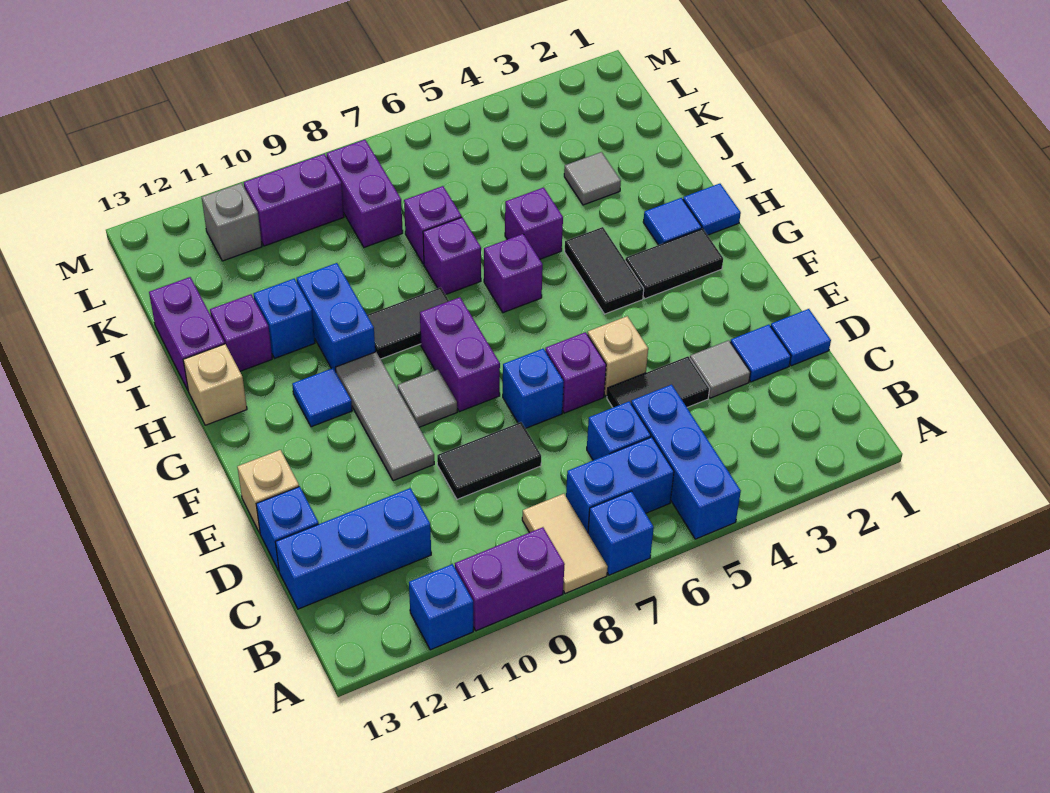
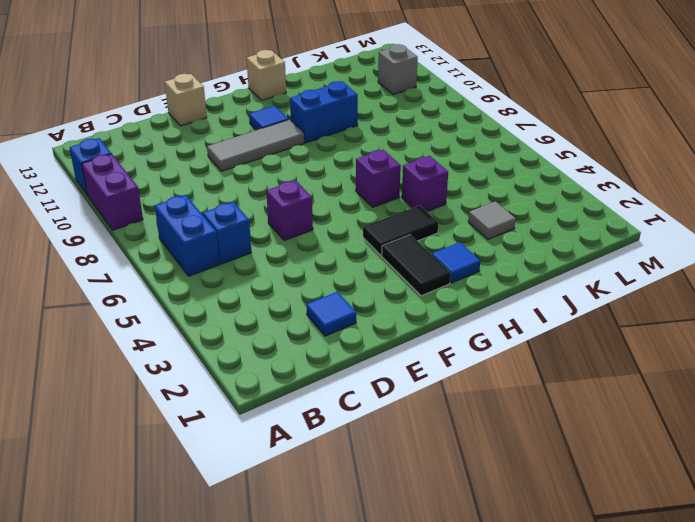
none -> blue brick A5:C5 level 1
none -> blue brick A7 level 1
none -> tan tile A8:B8 level 1
none -> blue brick C11:C13 level 1

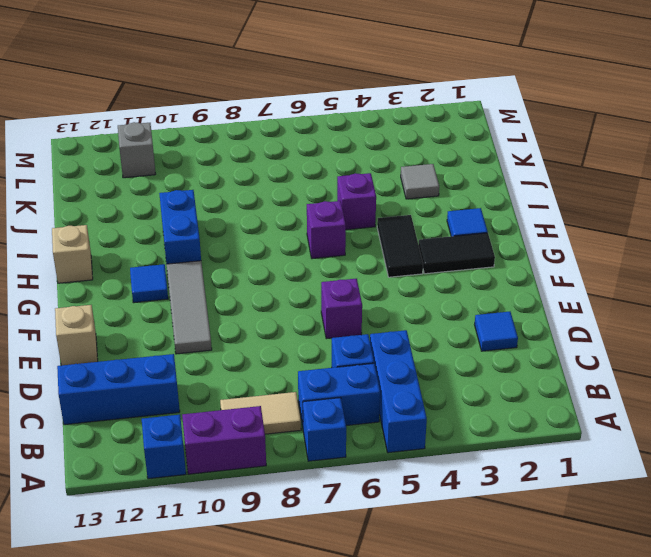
tan tile B8:B9 level 1 -> tan tile A8:B8 level 1
none -> blue tile D1 level 1
none -> grey tile D3 level 1
none -> black tile D4:D5 level 1
none -> black tile D8:D9 level 1

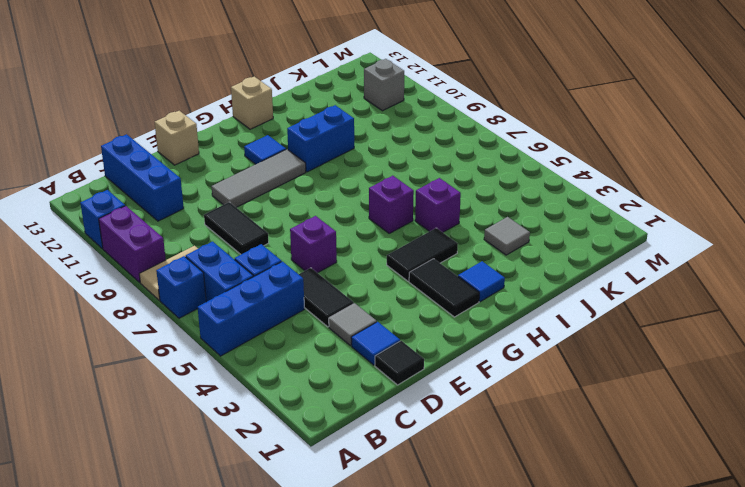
black tile D1 level 1 -> blue tile D1 level 1
none -> blue brick D13 level 1
none -> tan brick E5 level 1
none -> blue brick E7 level 1
none -> purple brick F8:G8 level 1

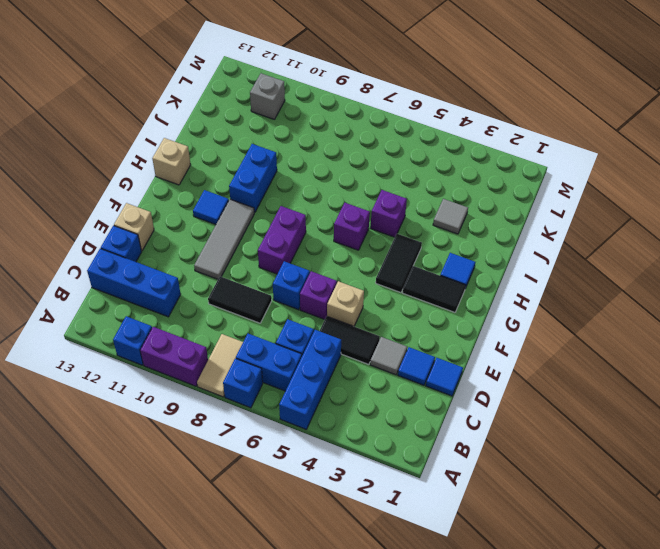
none -> grey tile F9 level 1
none -> blue tile H1 level 1
none -> black tile H8:H9 level 1
none -> purple brick I7 level 1

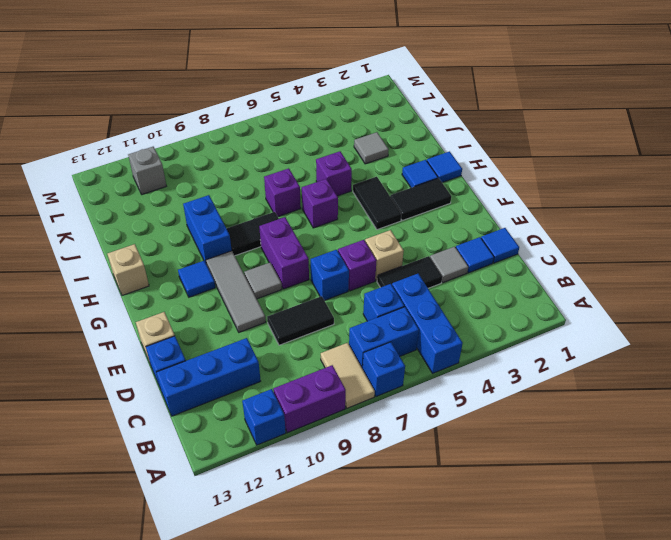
none -> blue brick I11 level 1
none -> purple brick I12 level 1
none -> purple brick I13:J13 level 1
none -> purple brick J7 level 1

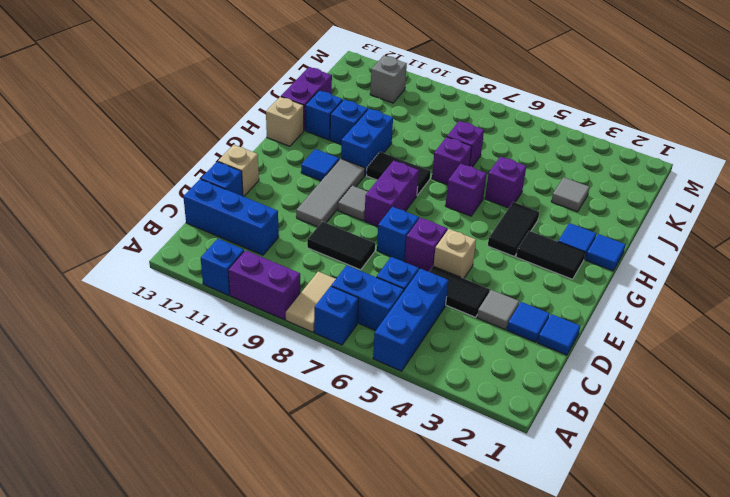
blue brick I12 level 1 -> purple brick I12 level 1
none -> purple brick K8:L8 level 1
none -> purple brick L9:L10 level 1

